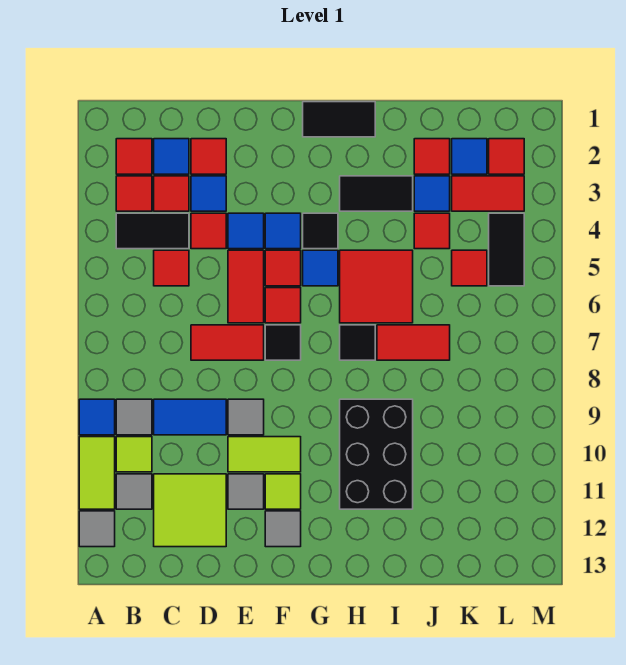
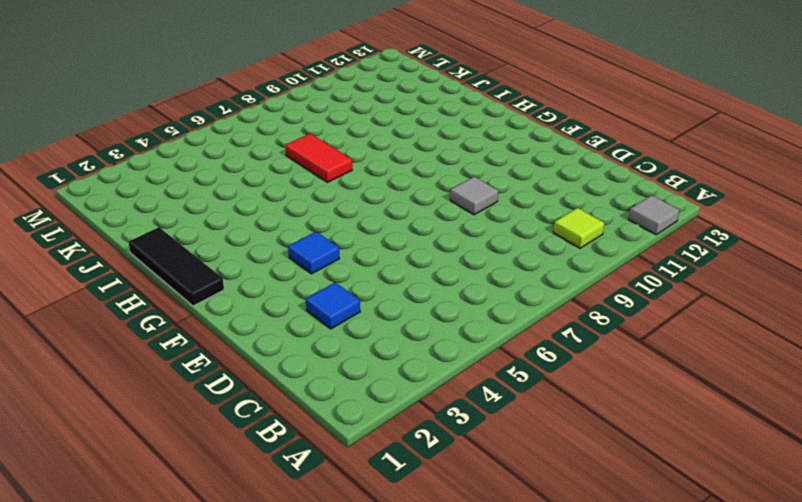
black tile G1:I1 level 1 -> black tile G1:H1 level 1
none -> blue tile A9 level 1
none -> lime tile A10:A11 level 1
none -> red tile B2 level 1
none -> red tile B3 level 1

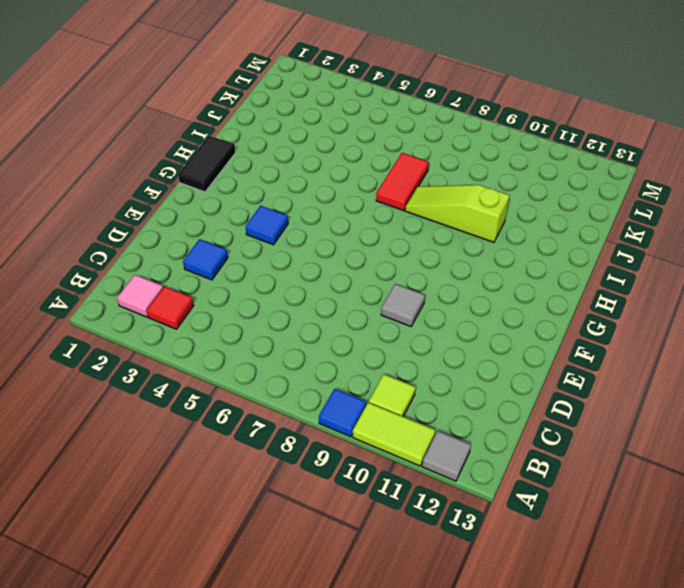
pink tile B2 level 1 -> red tile B2 level 1
lime slope I8:I10 level 1 top 10 -> black brick H9:I11 level 1
none -> black tile B4:C4 level 1
none -> grey tile B9 level 1
none -> grey tile B11 level 1
none -> blue tile C2 level 1

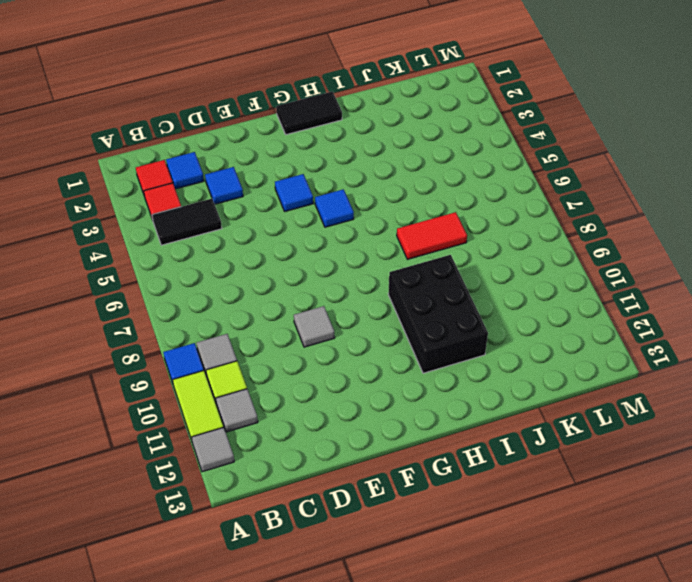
none -> red tile C3 level 1
none -> red tile C5 level 1
none -> blue tile C9:D9 level 1
none -> lime tile C11:D12 level 1

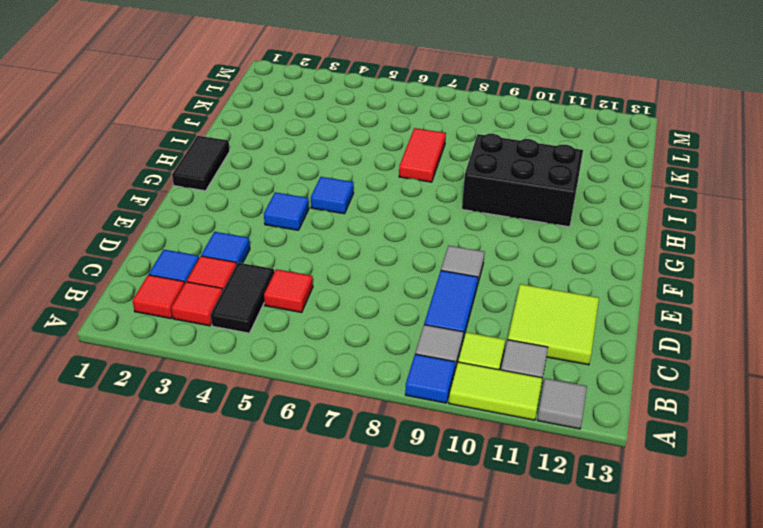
none -> red tile D2 level 1
none -> red tile D4 level 1
none -> red tile D7:E7 level 1
none -> blue tile E4 level 1

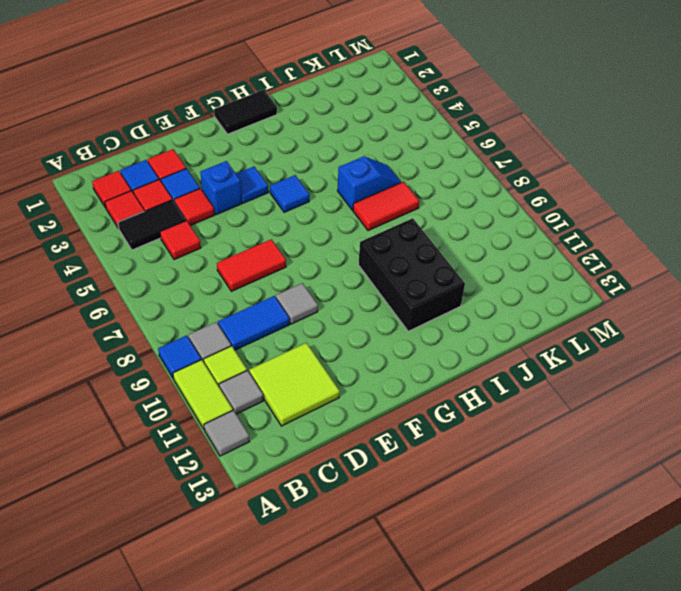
blue brick E4 level 1 -> blue tile E4 level 1
blue slope I6:J6 level 1 top I -> red tile H5:I6 level 1
none -> red tile E5:E6 level 1
none -> lime tile E10:F10 level 1
none -> grey tile E11 level 1
none -> red tile F5 level 1

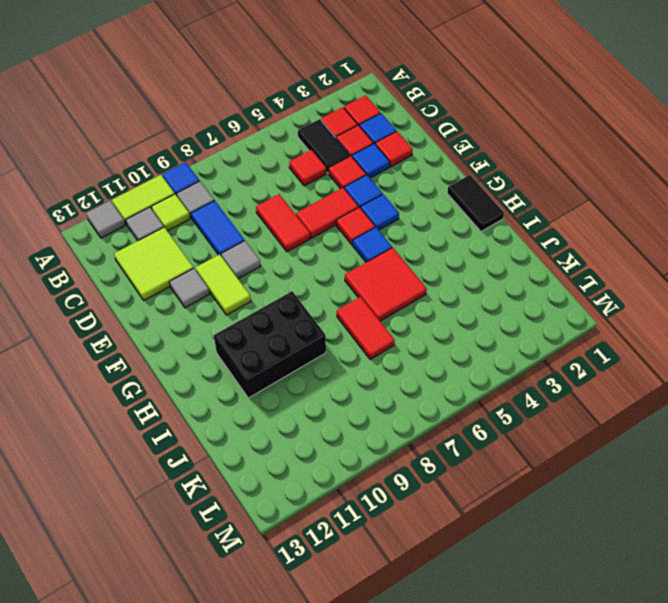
none -> red tile F6 level 1
none -> black tile F7 level 1
none -> lime tile F11 level 1
none -> grey tile F12 level 1

